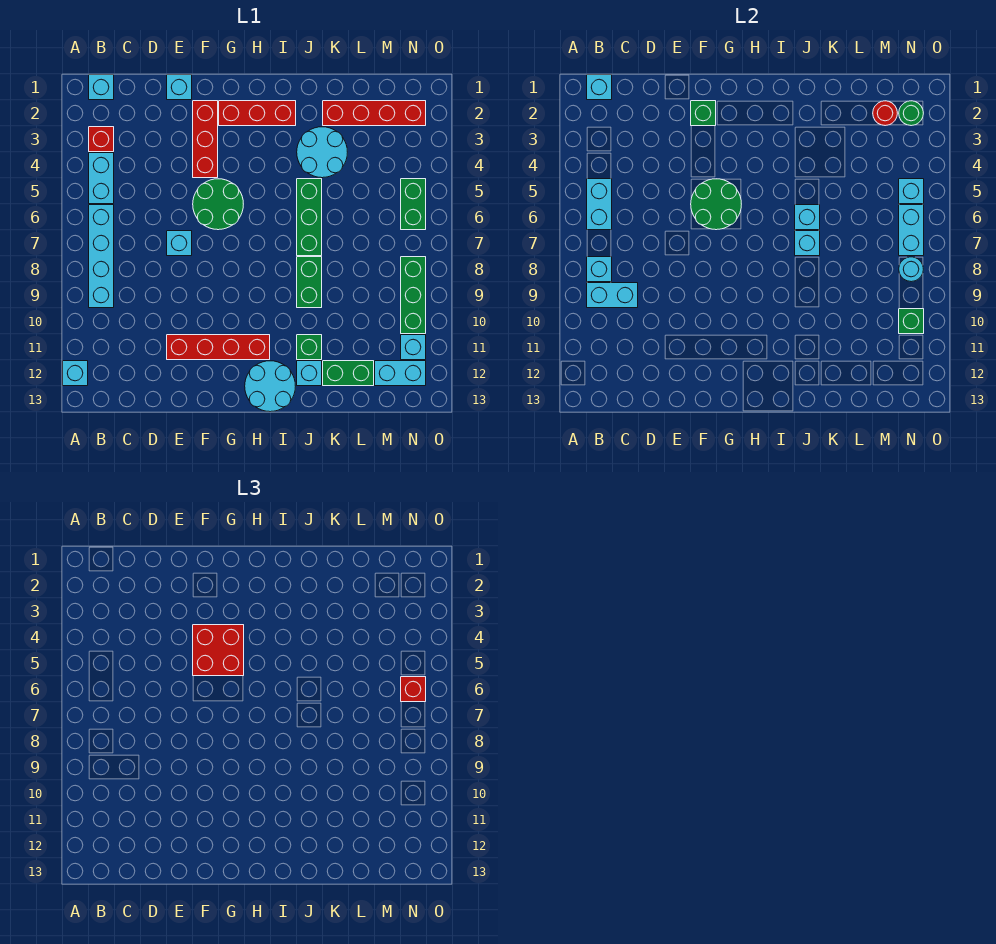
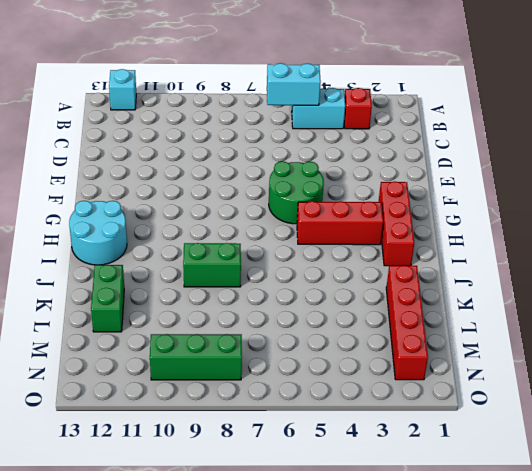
red brick H3:H5 level 1 -> red brick F2:F4 level 1
none -> cyan brick B1 level 1
none -> cyan brick B6:B9 level 1
none -> cyan brick E1 level 1
none -> cyan brick E7 level 1

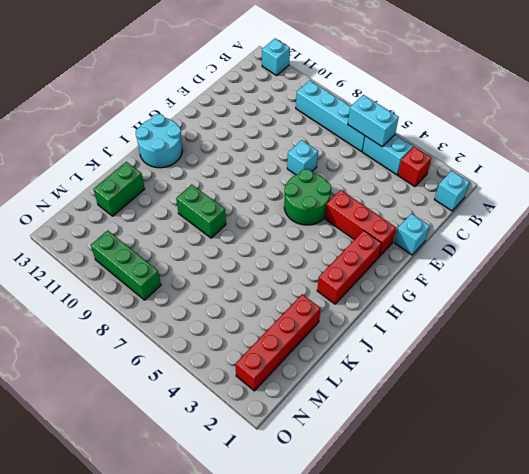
none -> red brick E11:H11 level 1
none -> cyan round brick J3:K4 level 1
none -> green brick J5:J7 level 1
none -> green brick J11 level 1

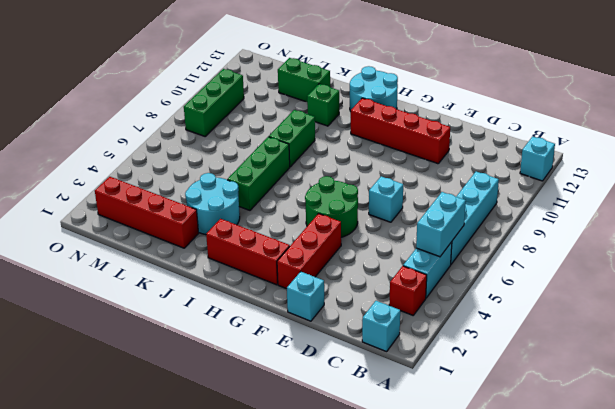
none -> cyan brick J12 level 1
none -> cyan brick M12:N12 level 1
none -> green brick N5:N6 level 1
none -> cyan brick N11 level 1

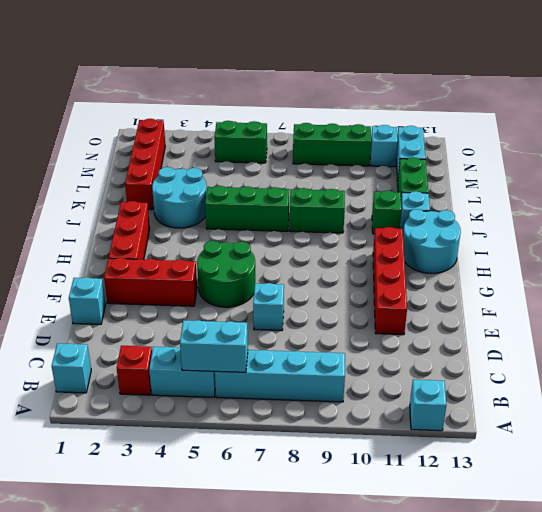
none -> cyan brick B1 level 2
none -> cyan brick B8 level 2
none -> cyan brick B9:C9 level 2
none -> green brick F2 level 2

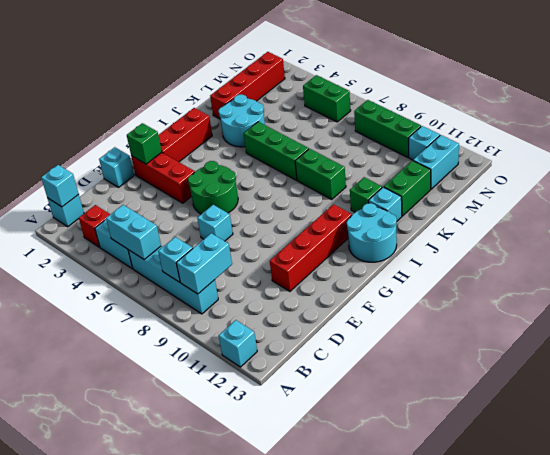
none -> green round brick F5:G6 level 2
none -> cyan brick J6 level 2
none -> cyan brick J7 level 2
none -> red round brick M2 level 2

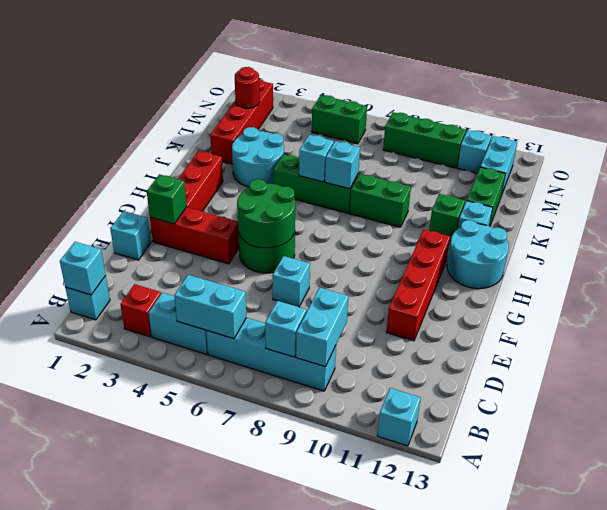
none -> green round brick N2 level 2
none -> cyan brick N5 level 2
none -> cyan brick N6:N7 level 2
none -> cyan round brick N8 level 2

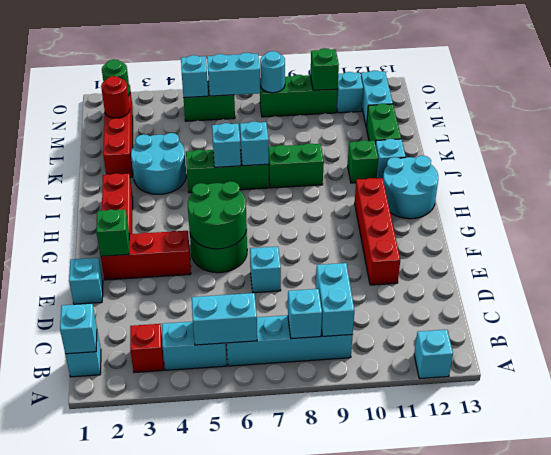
none -> red brick F4:G5 level 3
none -> red brick N6 level 3

